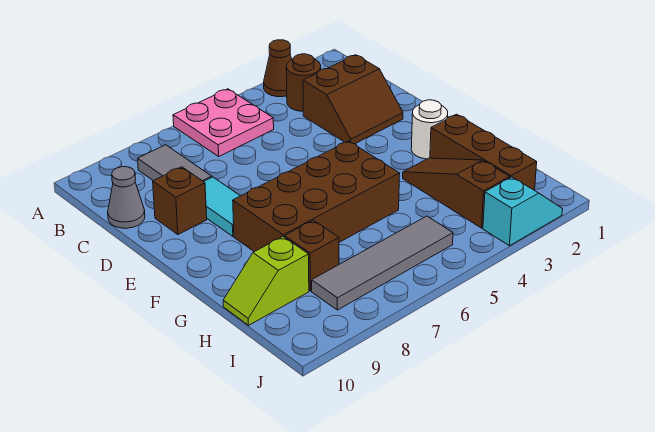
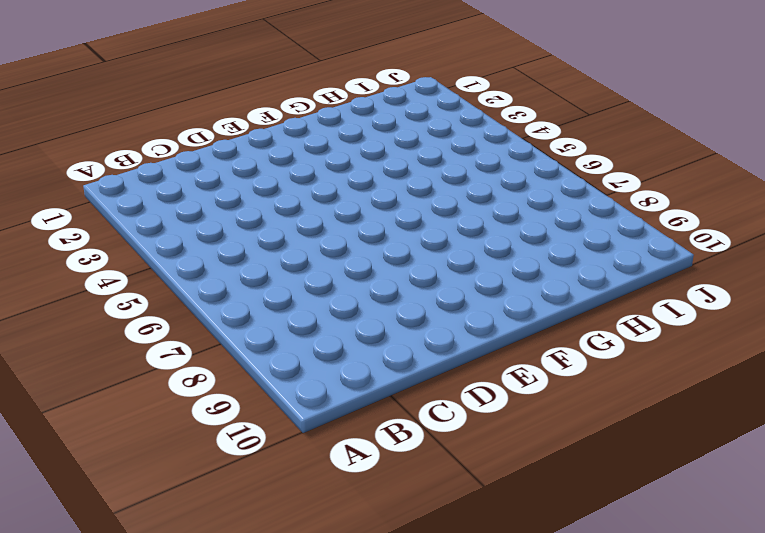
none -> brown cone A3 level 1
none -> pink plate A5:B6 level 1
none -> brown round brick B3 level 1

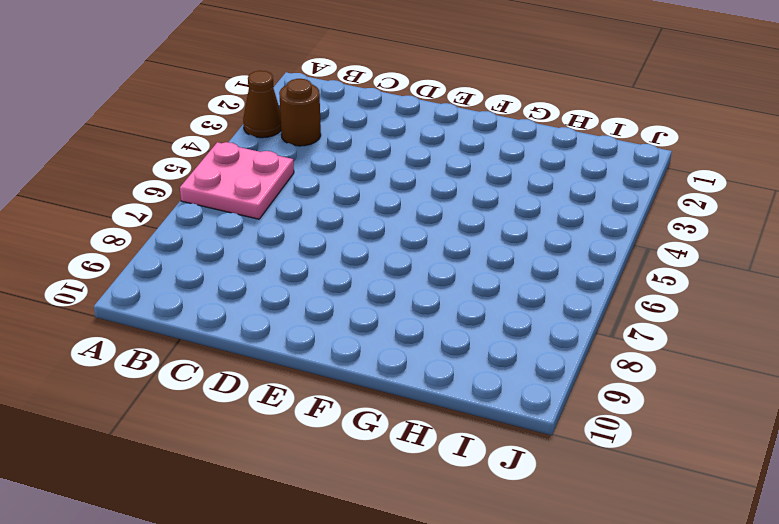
none -> grey tile B8:C8 level 1
none -> brown slope C2:D3 level 1 top C
none -> grey cone C10 level 1

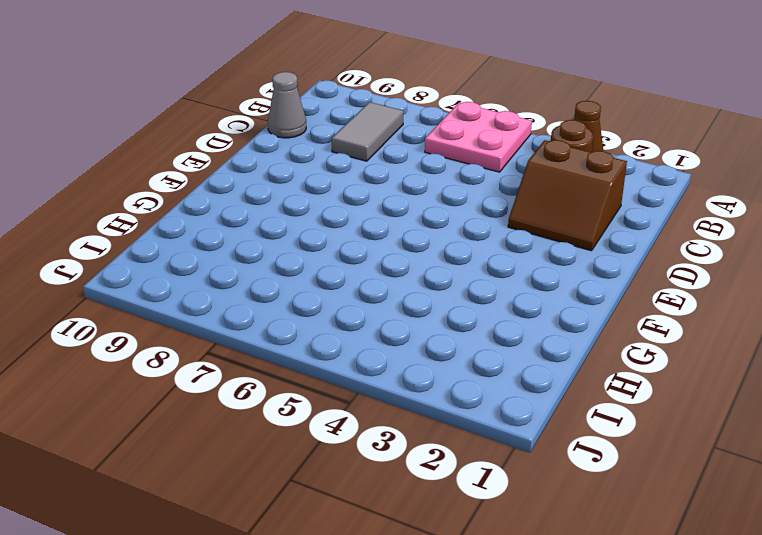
none -> cyan tile D8:E8 level 1
none -> brown brick D9 level 1
none -> white round brick F2 level 1

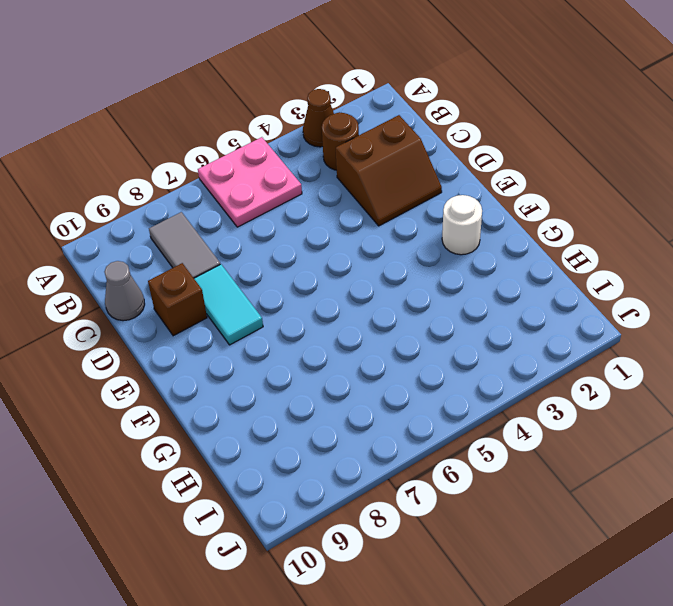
none -> brown brick F5:G8 level 1
none -> brown brick G2:I2 level 1
none -> brown slope G3:I3 level 1 top I

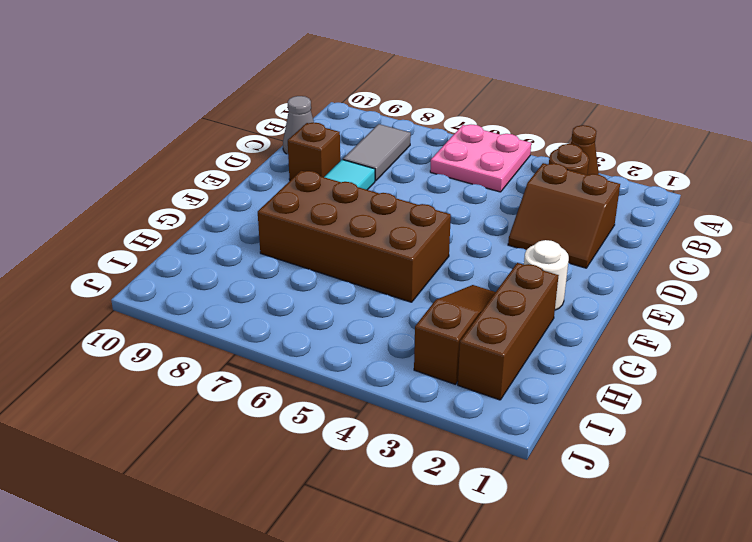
none -> brown brick H8 level 1
none -> lime slope H9:H10 level 1 top 9
none -> grey tile I5:I8 level 1

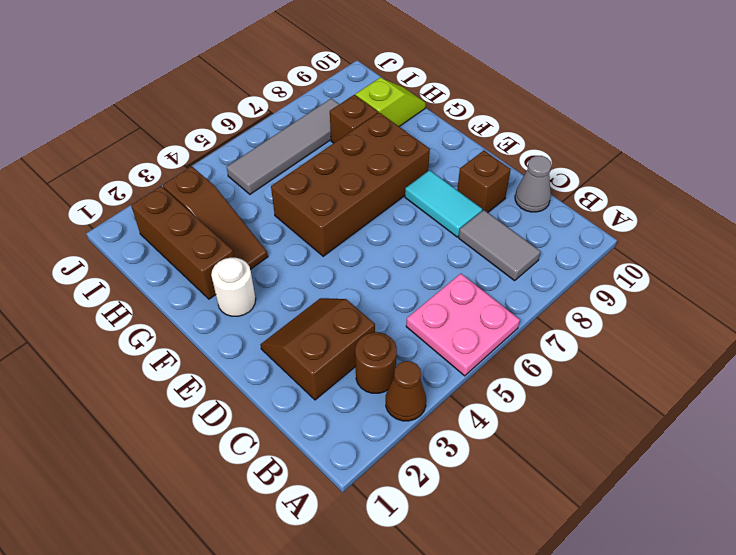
none -> cyan slope J2:J3 level 1 top 3

